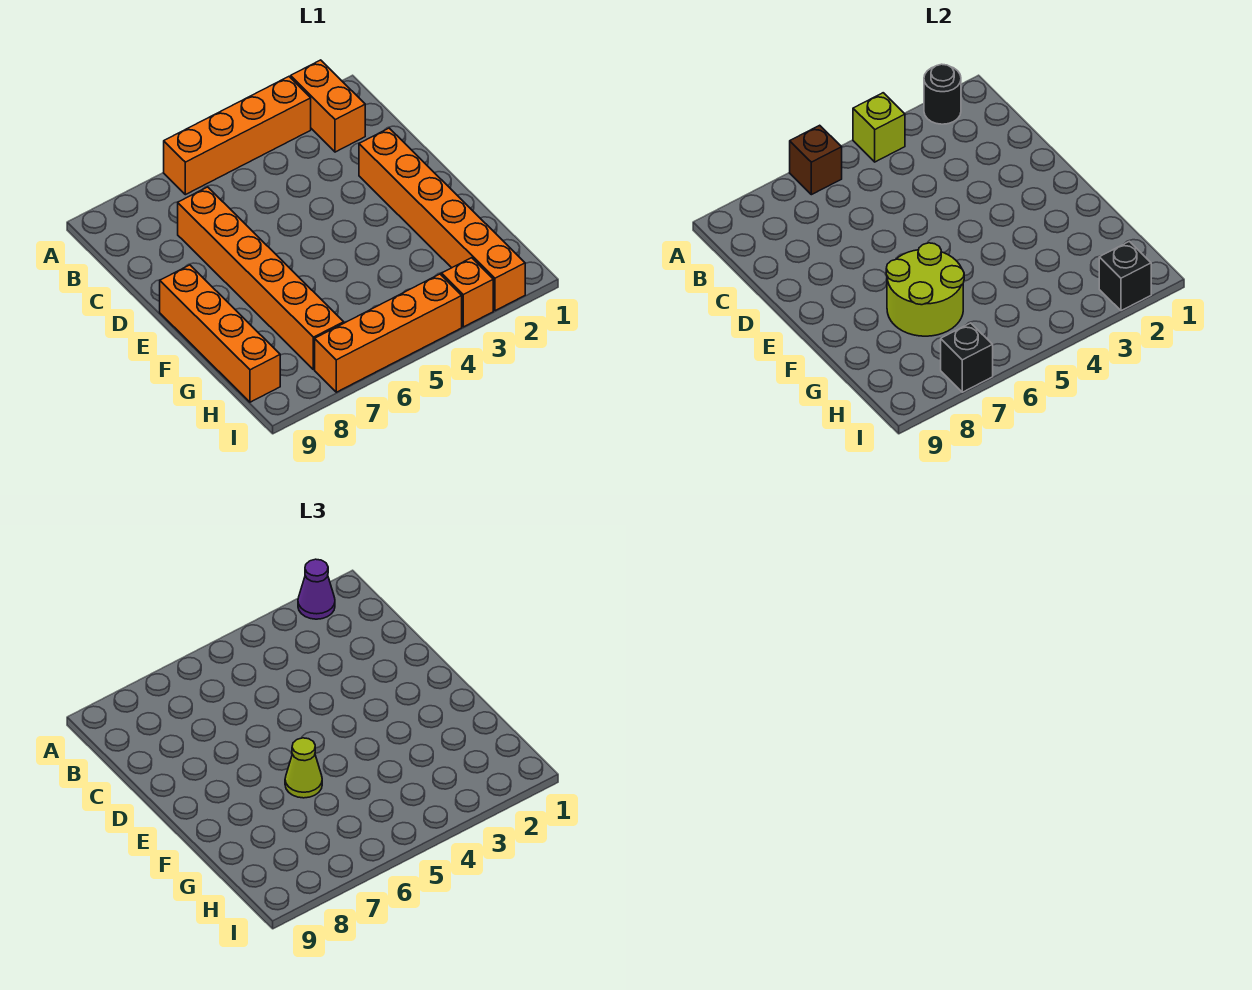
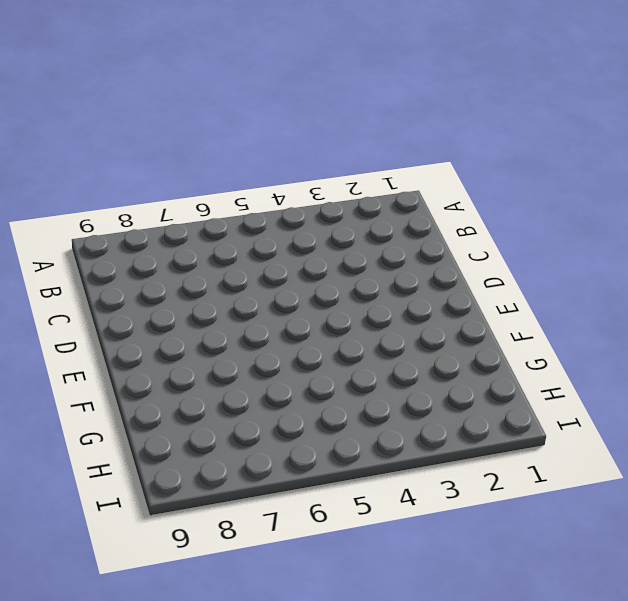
none -> orange brick A2:B2 level 1
none -> orange brick A3:A6 level 1
none -> orange brick C7:H7 level 1

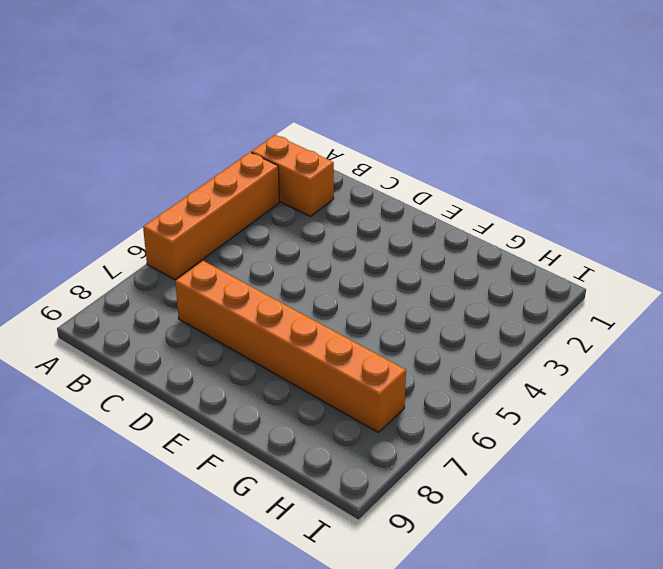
none -> orange brick D2:I2 level 1
none -> orange brick E9:H9 level 1
none -> orange brick I3 level 1

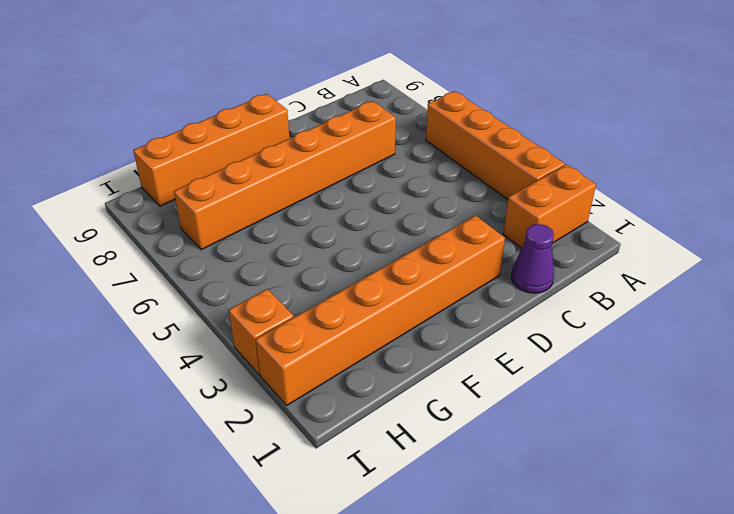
purple cone C1 level 1 -> purple cone A2 level 3
none -> orange brick I4:I7 level 1
none -> black round brick A2 level 2
none -> lime brick A4 level 2

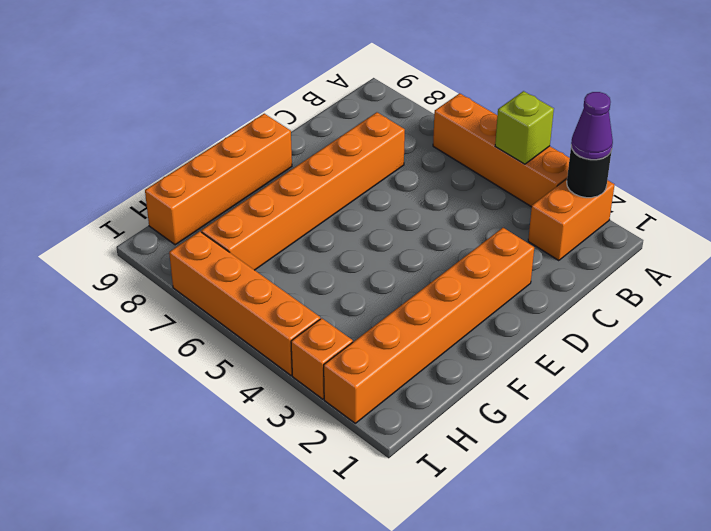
none -> brown brick A6 level 2
none -> lime round brick F6:G7 level 2
none -> black brick I2 level 2

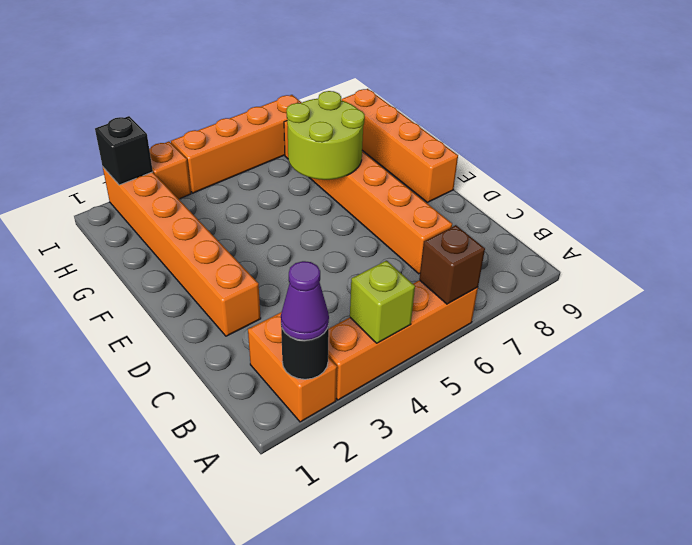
none -> black brick I7 level 2
none -> lime cone F6 level 3

